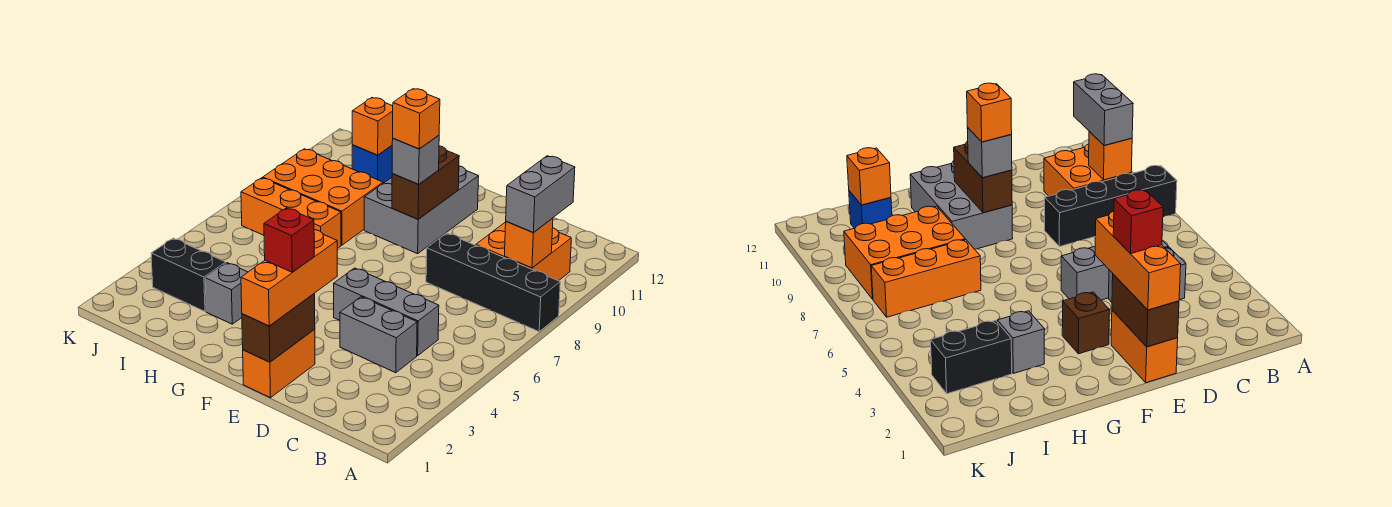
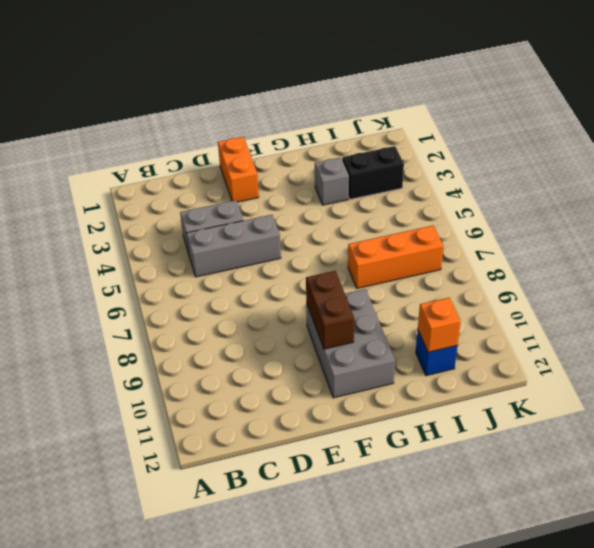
none -> black brick A8:D8 level 1
none -> orange brick B9:C10 level 1
none -> brown brick F3 level 1

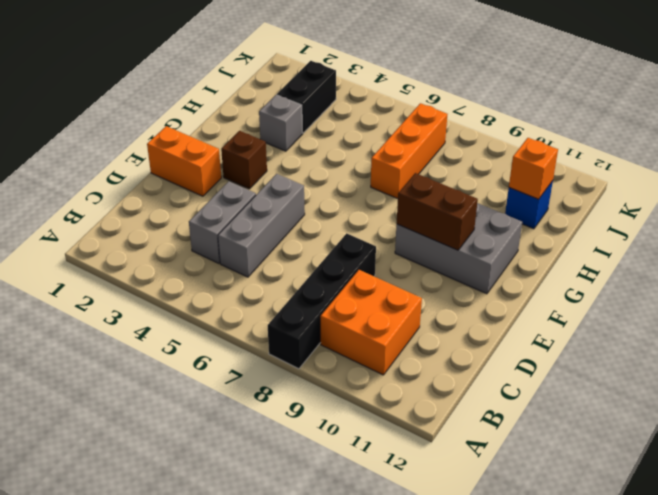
none -> orange brick H8:J9 level 1
none -> orange brick B9 level 2
none -> brown brick E1:E2 level 2

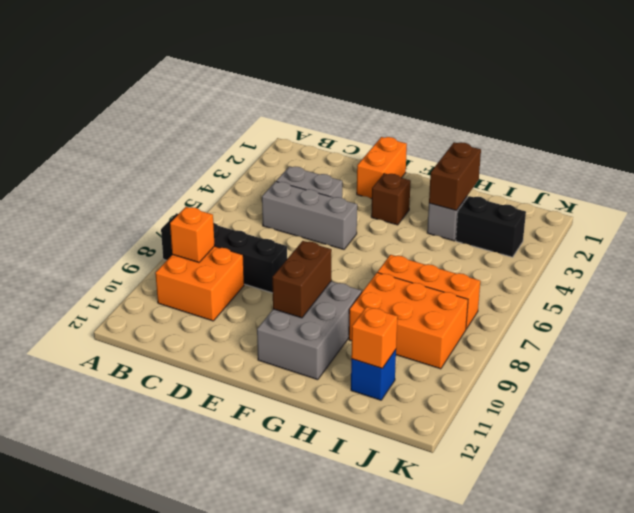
brown brick H2:H3 level 2 -> brown brick E1:E2 level 2
none -> grey brick B9:B10 level 3
none -> orange brick E1:E3 level 3
none -> grey brick F9 level 3

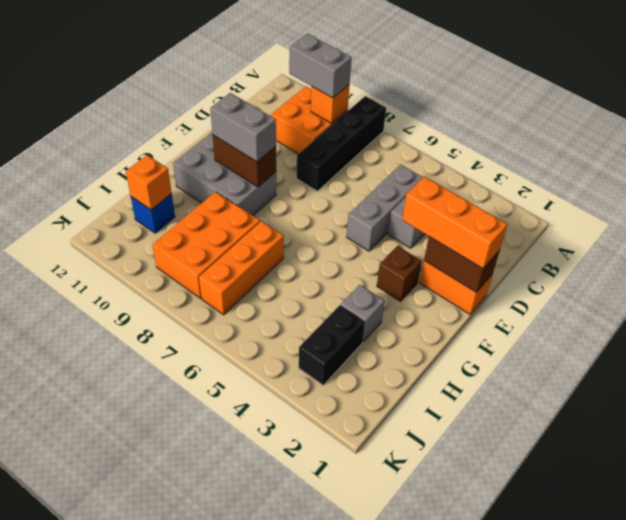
grey brick F9:F10 level 3 -> grey brick F9 level 3
none -> red brick E2 level 4
none -> orange brick F9 level 4

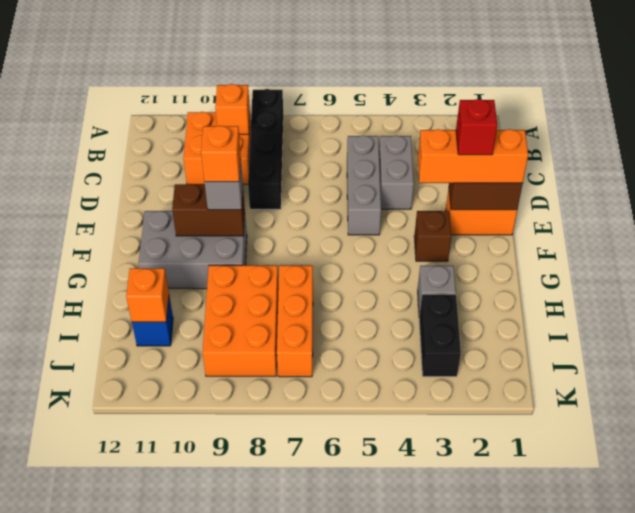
none -> grey brick B9:B10 level 3

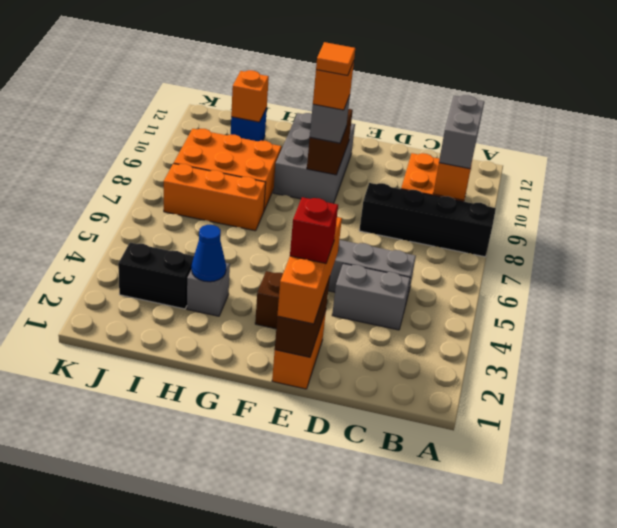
orange tile F9 level 5 -> none
blue cone H3 level 2 -> none

